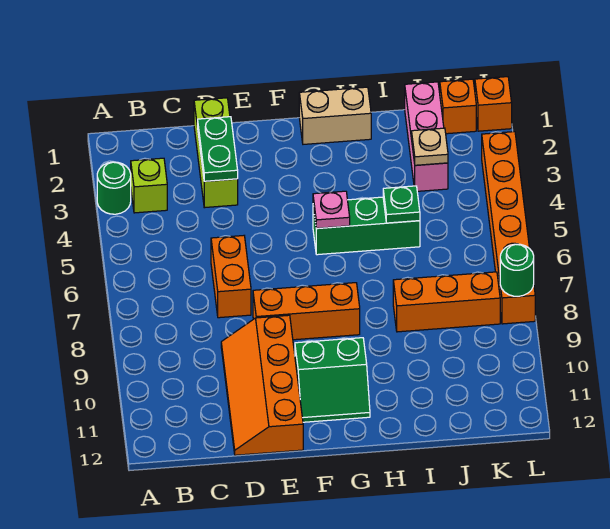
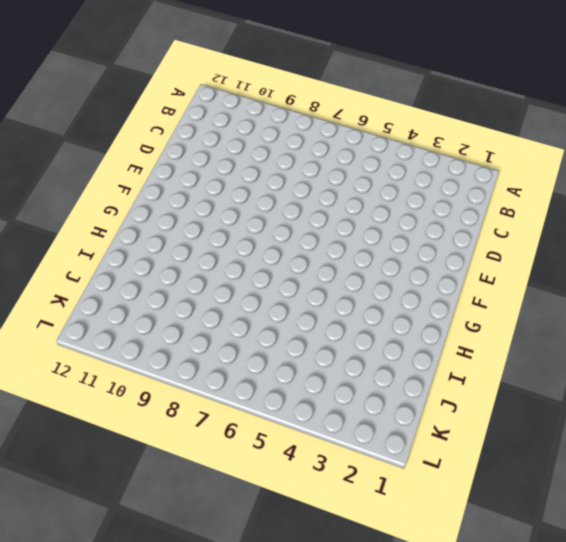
none -> green round brick A3 level 1
none -> lime brick B3 level 1
none -> lime brick D1:D3 level 1

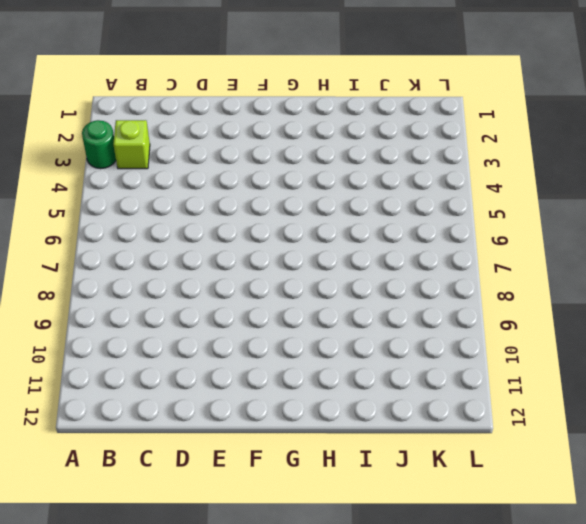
none -> lime brick D1:D3 level 1
none -> orange brick D6:D7 level 1
none -> orange slope D9:E12 level 1 top E

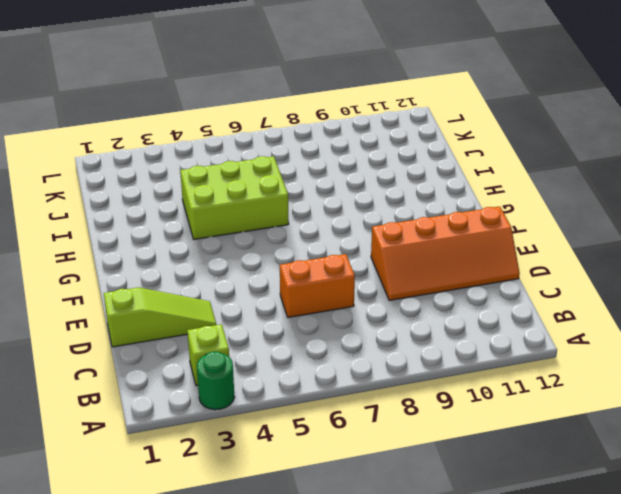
lime slope D1:D3 level 1 top 1 -> lime brick D1:D3 level 1
lime brick H4:I6 level 1 -> green brick G5:I5 level 1
none -> orange brick E8:G8 level 1
none -> green slope F10:G11 level 1 top 10
none -> tan brick G1:H1 level 1

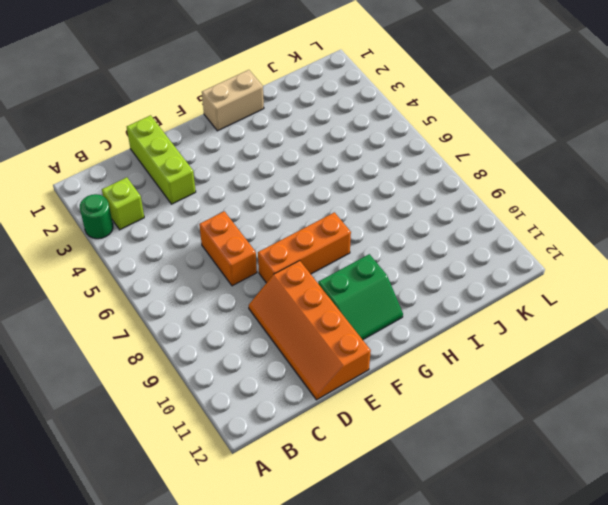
none -> green brick G5:I5 level 1
none -> orange brick I8:K8 level 1
none -> pink brick J1:J3 level 1

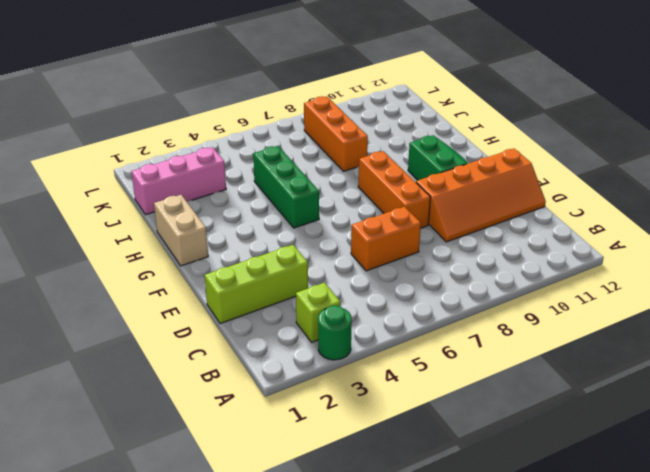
none -> orange brick K1 level 1
none -> orange brick L1 level 1
none -> orange brick L3:L8 level 1

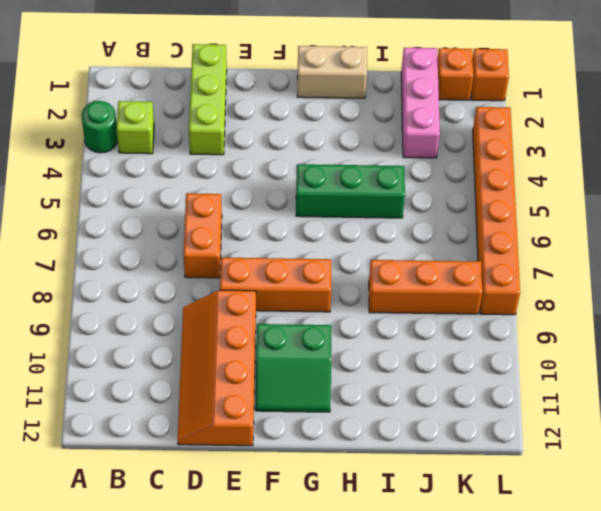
none -> green plate D2:D3 level 2
none -> pink plate G5 level 2
none -> green plate I5 level 2

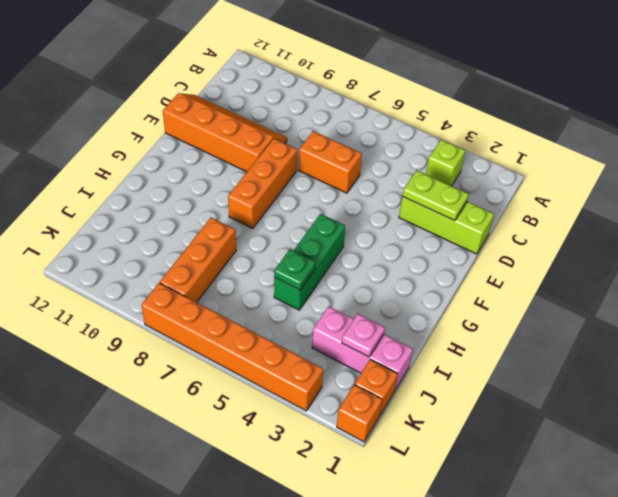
lime plate D2:D3 level 2 -> green plate D2:D3 level 2
pink plate J2 level 2 -> pink plate G5 level 2
none -> green round brick A3 level 1
none -> green slope F10:G11 level 1 top 10
none -> tan brick G1:H1 level 1

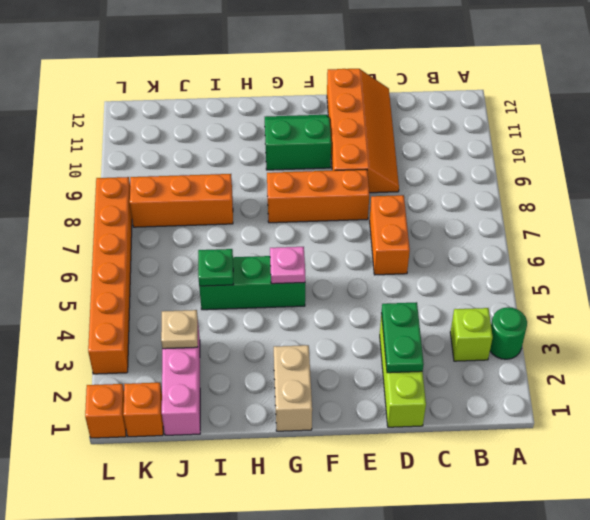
tan brick G1:G2 level 1 -> tan brick G1:H1 level 1
none -> green round brick L8 level 2

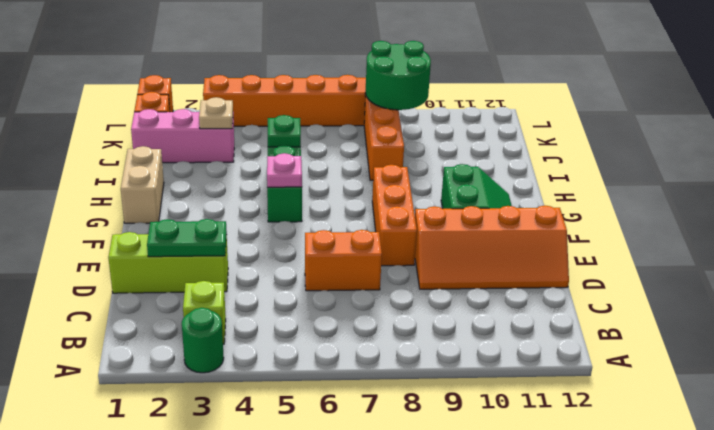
green round brick K8:L9 level 2 -> green round brick L8 level 2

